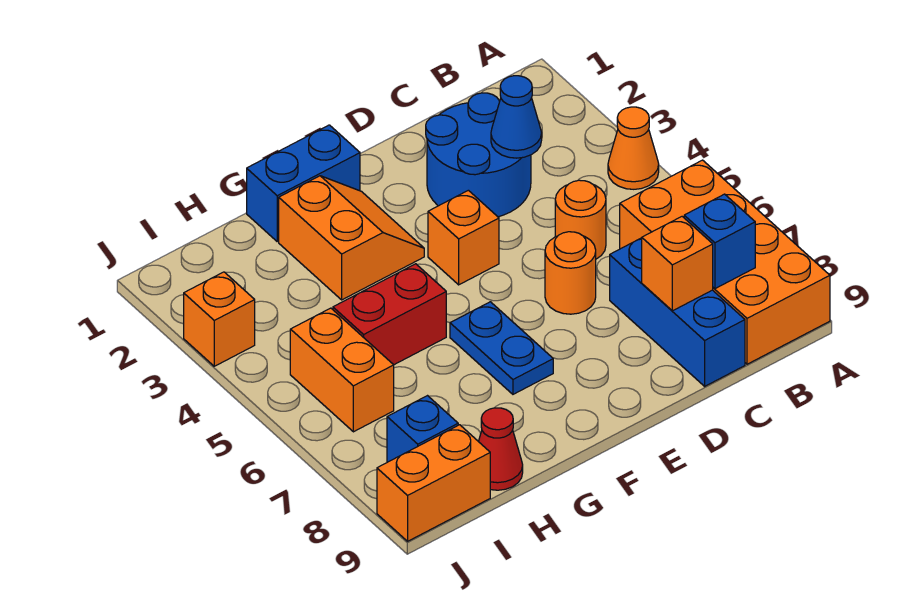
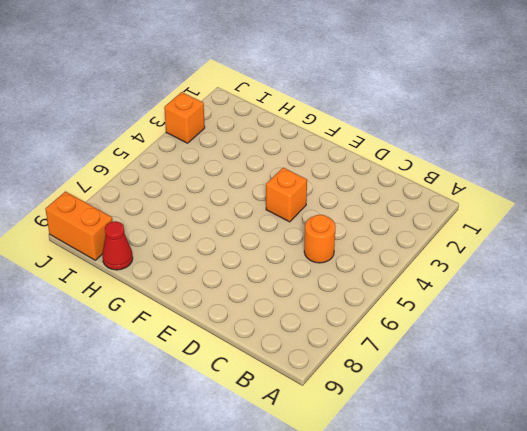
none -> orange cone A4 level 1
none -> orange brick A6:B9 level 1
none -> blue round brick C2:D3 level 1

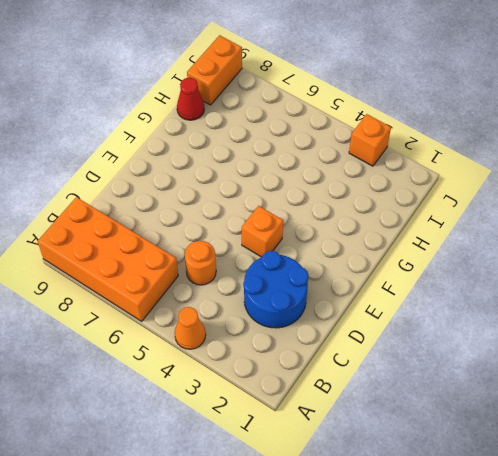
none -> blue brick C7:C9 level 1
none -> orange round brick D6 level 1
none -> blue brick F1:G1 level 1

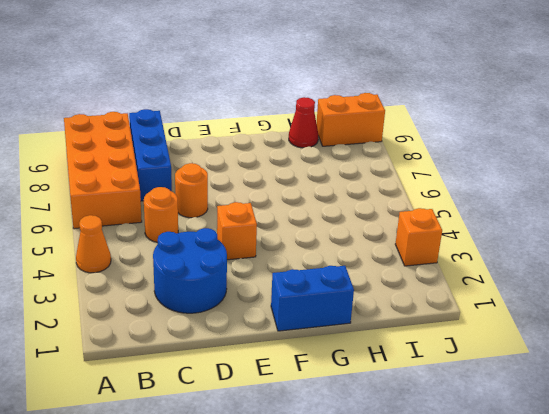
none -> orange slope F2:G3 level 1 top G
none -> blue plate F6:F7 level 1
none -> red brick G5:H5 level 1

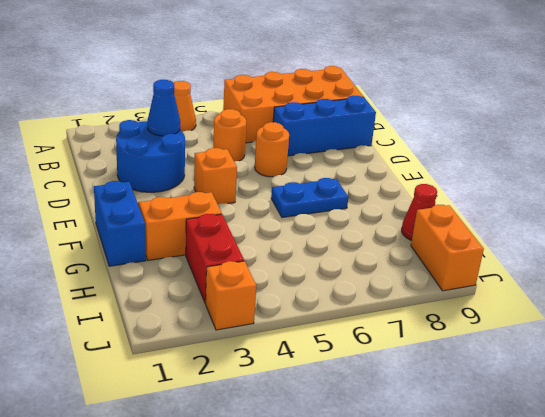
red brick H3:I3 level 1 -> red brick G5:H5 level 1
none -> orange brick I5:I6 level 1
none -> blue brick I8 level 1
none -> blue brick B8 level 2

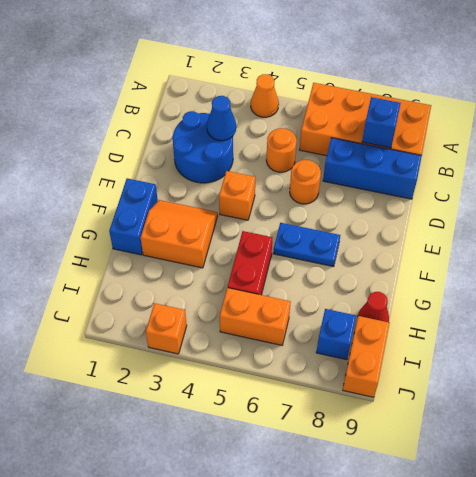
none -> orange brick C8 level 2

